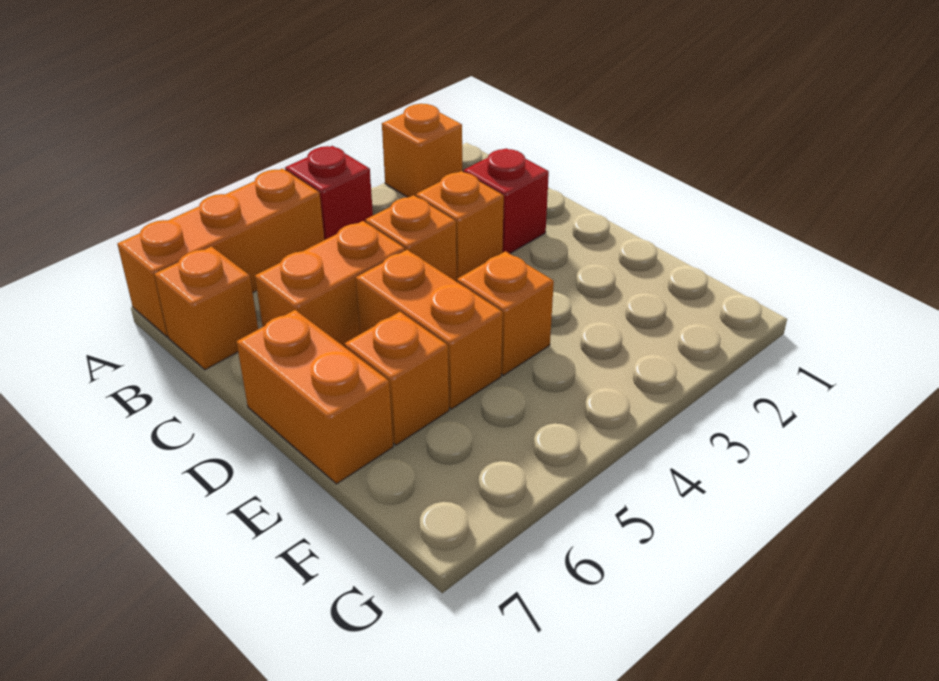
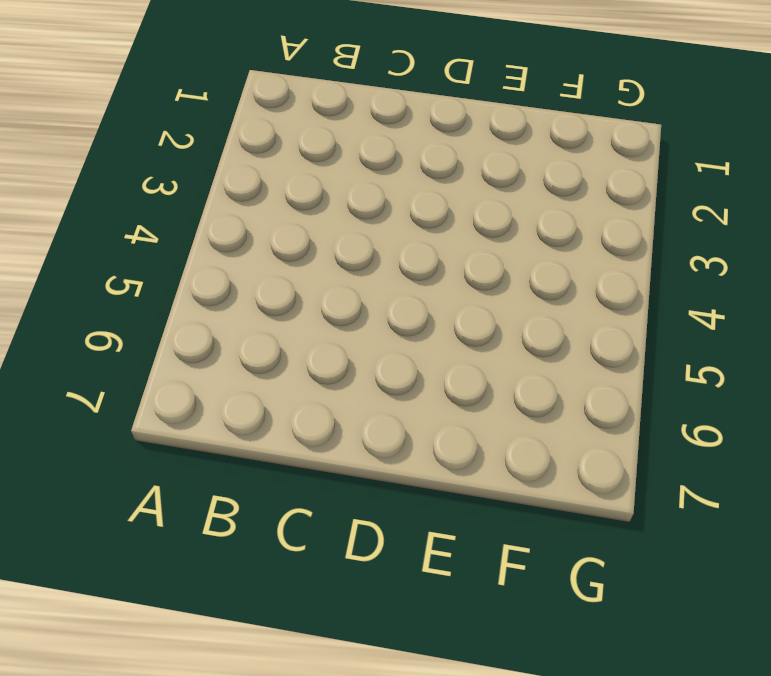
none -> orange brick A2 level 1
none -> red brick A4 level 1
none -> orange brick A5:A7 level 1

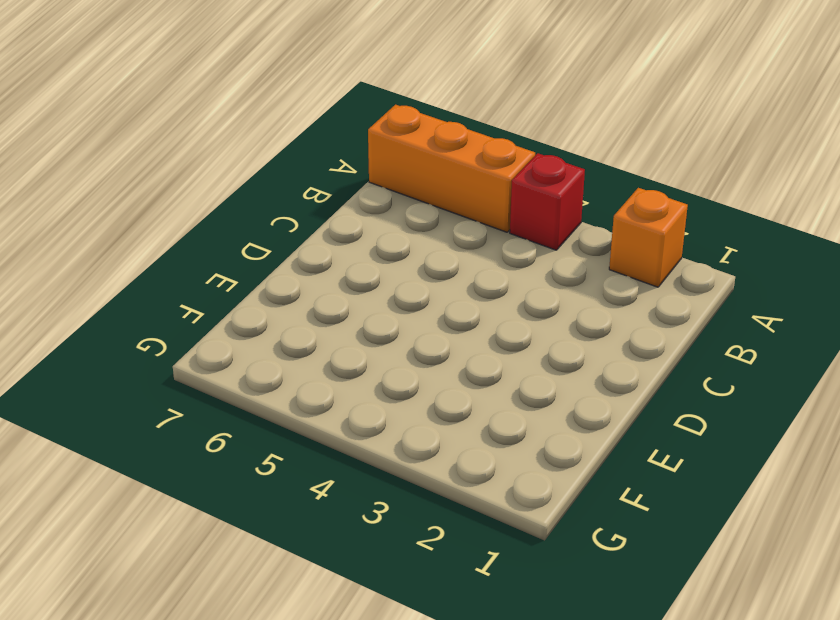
none -> orange brick B7 level 1
none -> red brick C2 level 1
none -> orange brick C3 level 1

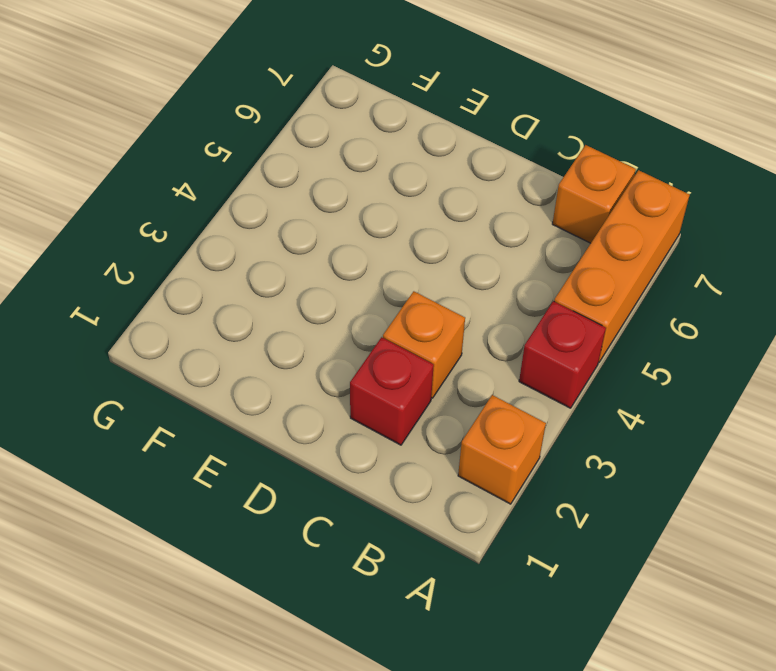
none -> orange brick C4 level 1
none -> orange brick C5:C6 level 1
none -> orange brick D5:E5 level 1

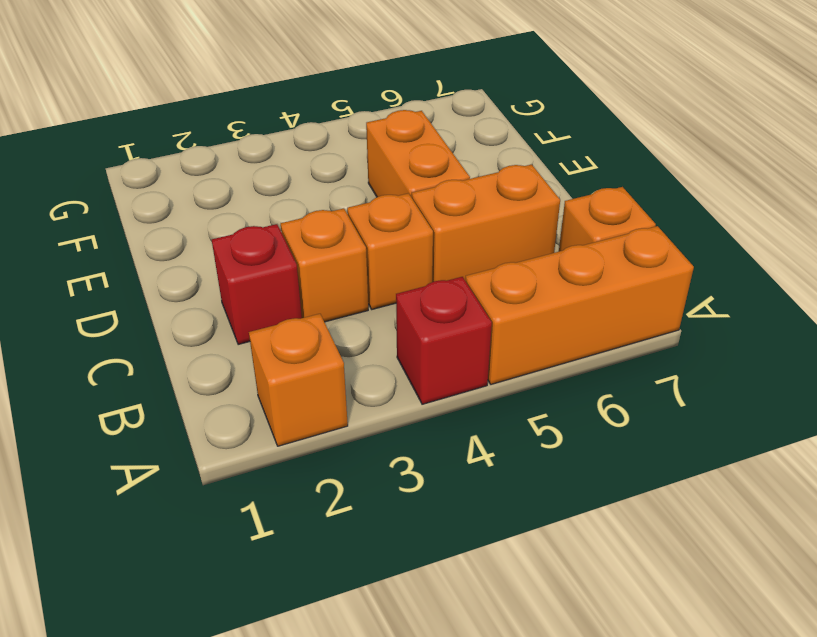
none -> orange brick D7:E7 level 1
none -> orange brick E4 level 1
none -> orange brick E6 level 1

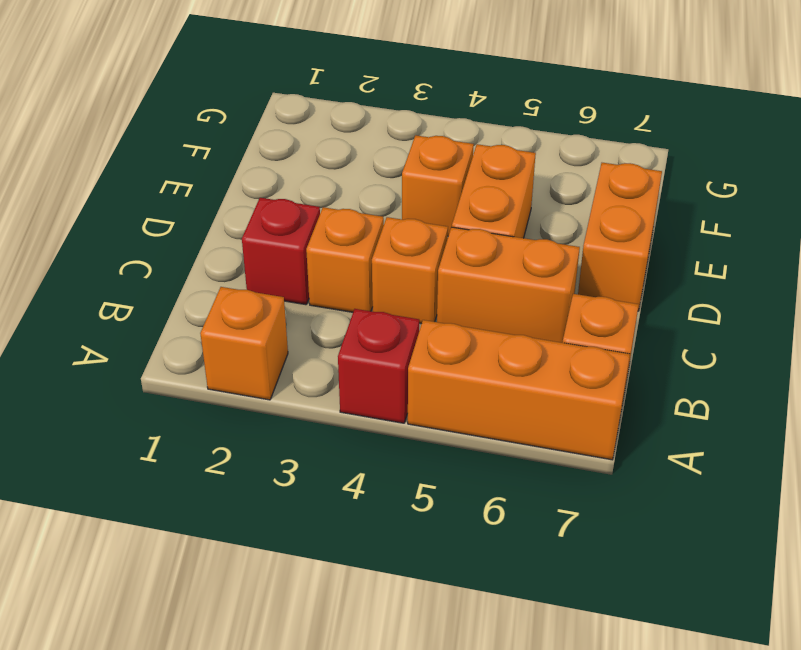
none -> orange brick E6 level 1

